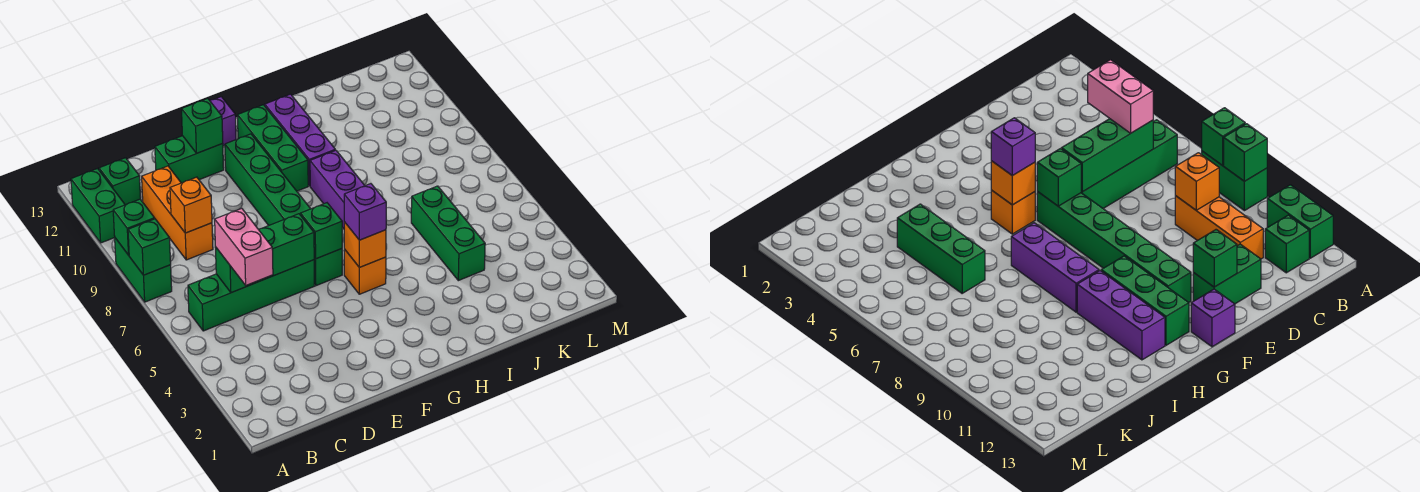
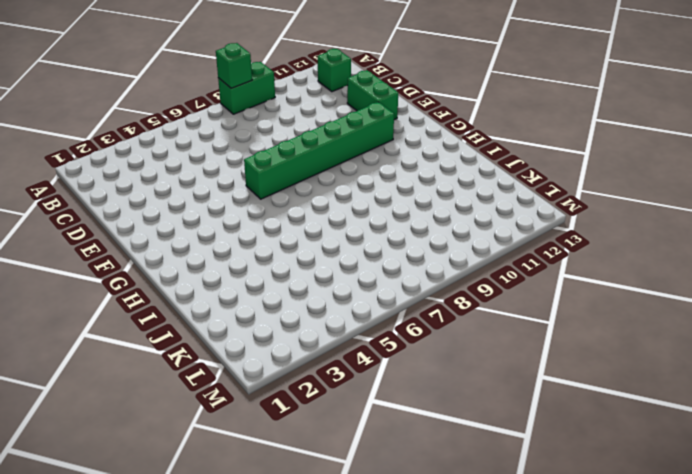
none -> green brick A11:A12 level 1
none -> green brick B6:E6 level 1
none -> orange brick C9:C11 level 1

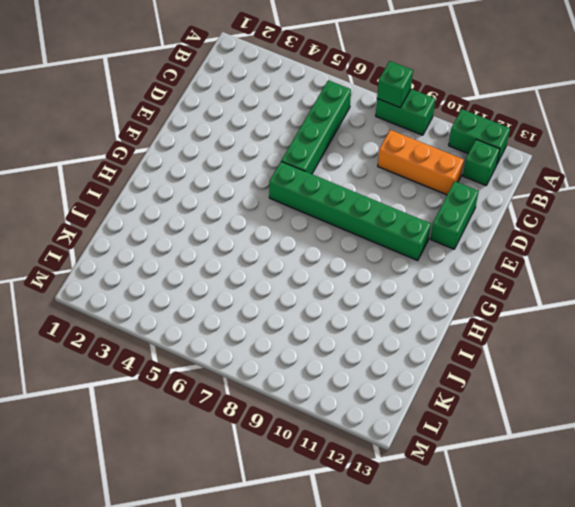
none -> purple brick F13 level 1
none -> orange brick G5 level 1
none -> green brick G10:G12 level 1

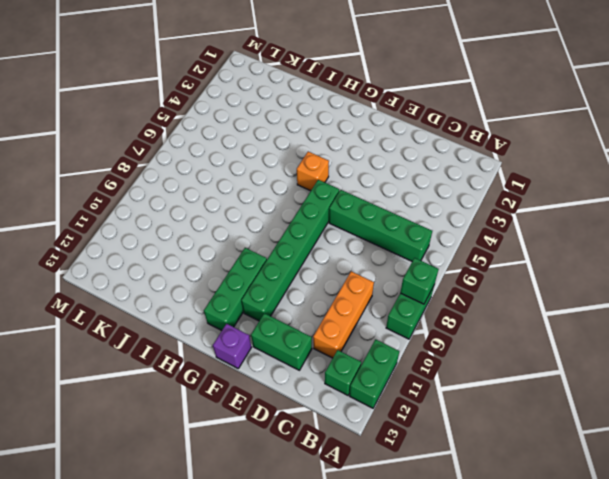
none -> purple brick H7:H9 level 1
none -> purple brick H10:H12 level 1
none -> green brick J4:J6 level 1

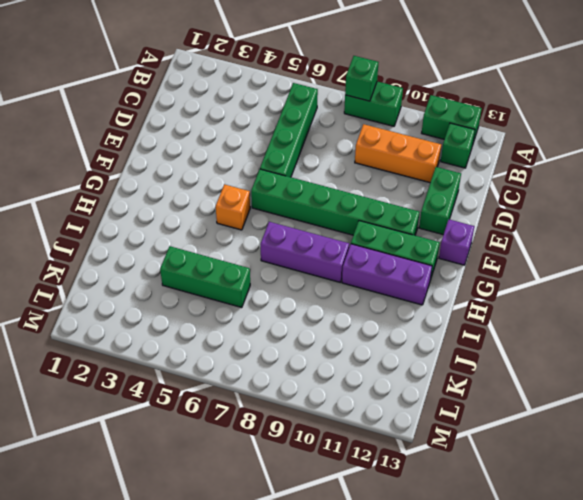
none -> green brick A9 level 2
none -> green brick C6:E6 level 2
none -> orange brick C9 level 2

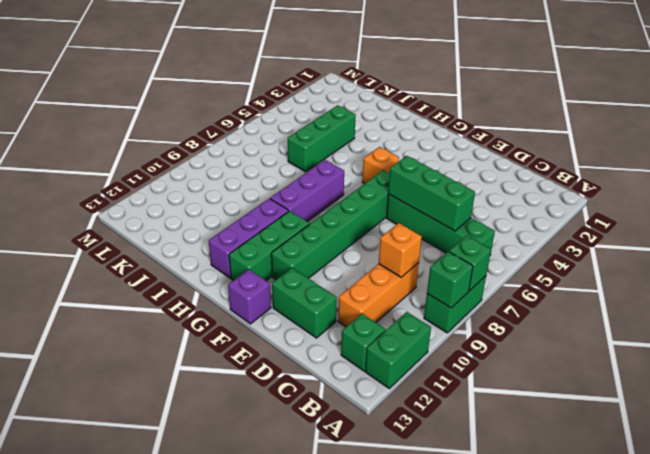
none -> green brick E12 level 2
none -> green brick F6 level 2
none -> orange brick G5 level 2

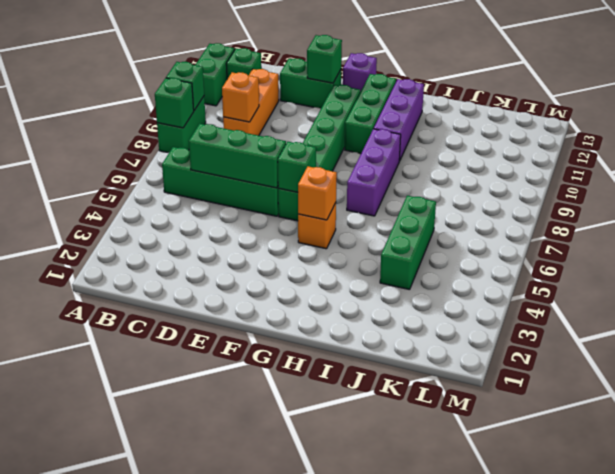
none -> pink brick C5:C6 level 3
none -> purple brick G5 level 3

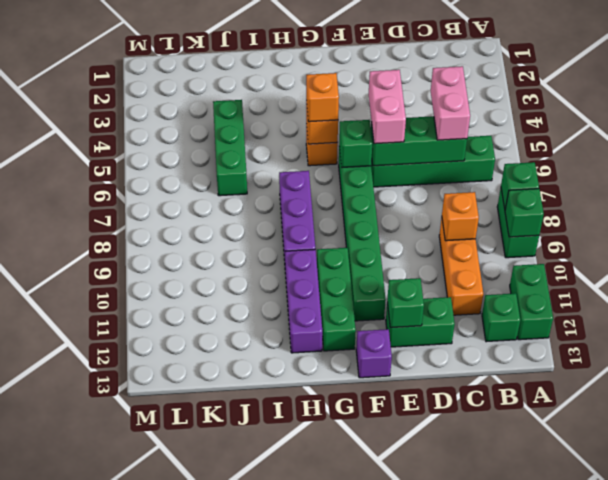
pink brick E5:E6 level 3 -> none
orange brick G5 level 3 -> purple brick G5 level 3

